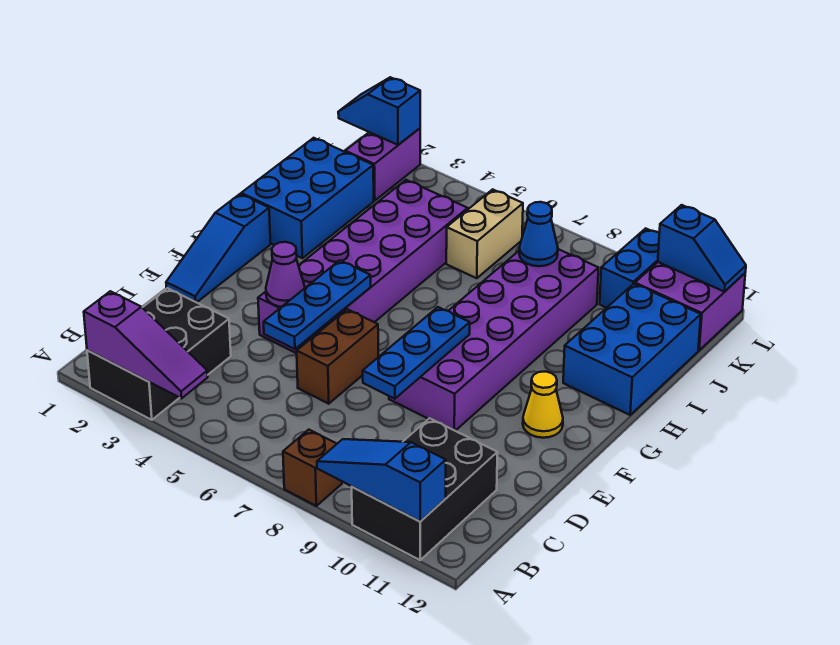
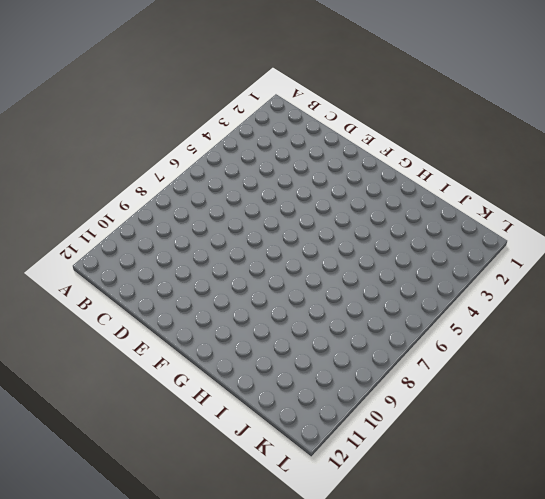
none -> black brick A2:C3 level 1
none -> brown brick A8 level 1
none -> black brick A10:C11 level 1

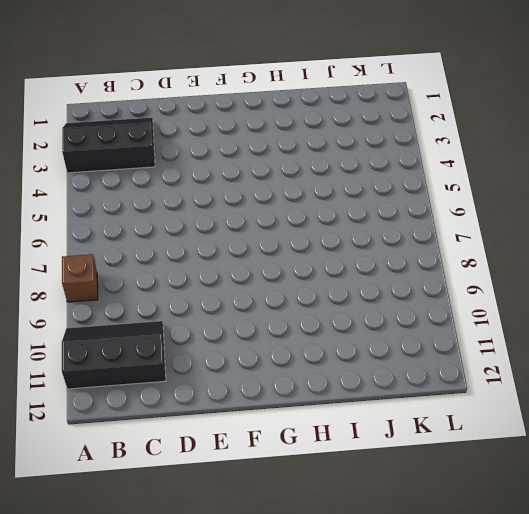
black slope A2:C3 level 1 top 3 -> black brick A2:C3 level 1
black slope A10:C11 level 1 top 11 -> black brick A10:C11 level 1
none -> brown brick D6:E6 level 1
none -> blue slope E1:G1 level 1 top G
none -> purple brick E4:J5 level 1

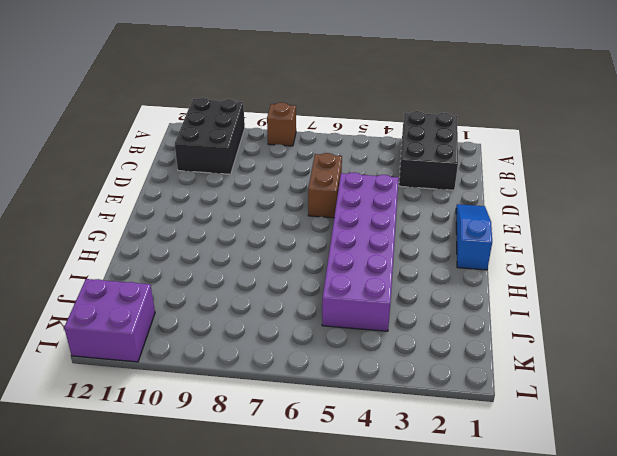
none -> purple brick E8:J9 level 1
none -> yellow cone F11 level 1
none -> blue brick H1:J2 level 1

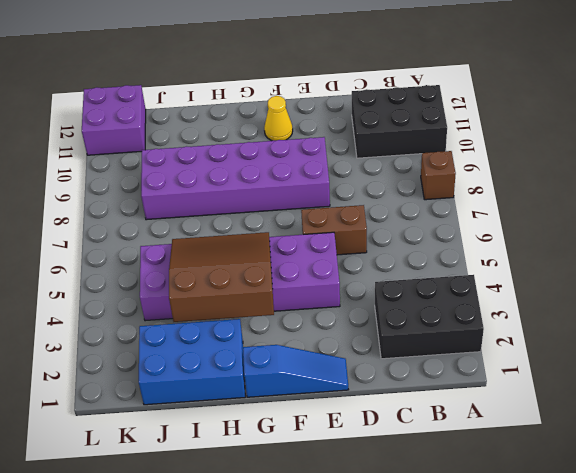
brown slope G3:I5 level 2 top 3 -> none
none -> blue brick H11:J12 level 1
none -> tan brick J6:K6 level 1
none -> purple brick K2:L2 level 1

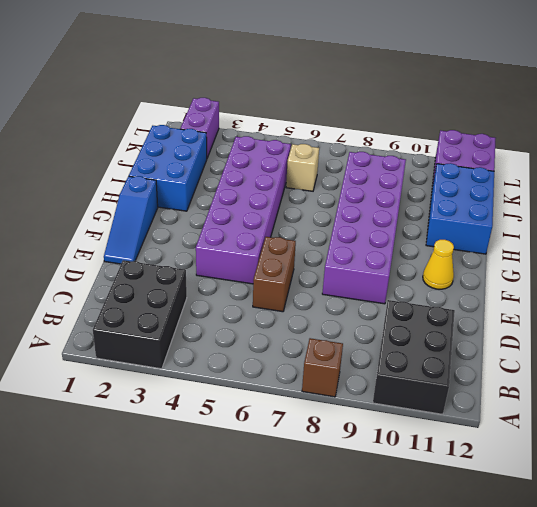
tan brick J6 level 1 -> tan brick J6:K6 level 1
none -> blue brick K10:L10 level 1
none -> purple slope A2:A4 level 2 top 2
none -> blue slope A9:A11 level 2 top 11

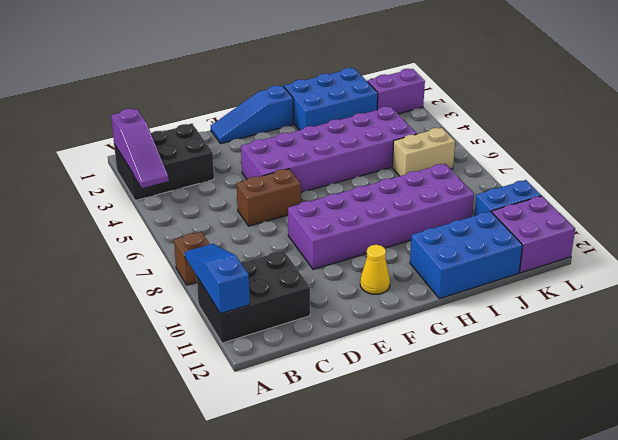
none -> blue plate D5:F5 level 2
none -> blue plate D8:F8 level 2
none -> purple cone E4 level 2

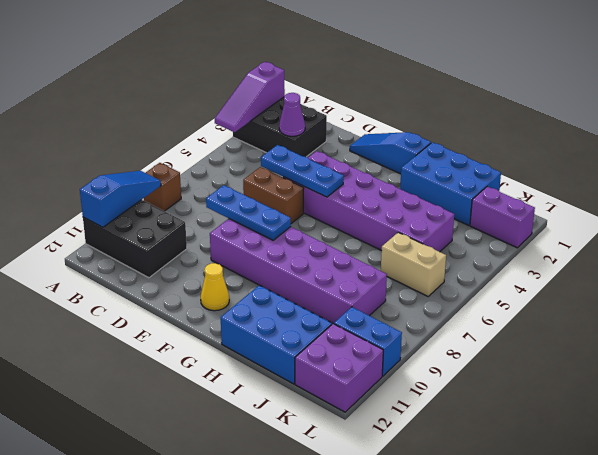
purple cone C3 level 2 -> purple cone E4 level 2
none -> blue cone J8 level 2
none -> blue slope L1:L2 level 2 top 2
none -> blue slope L11:L12 level 2 top 11

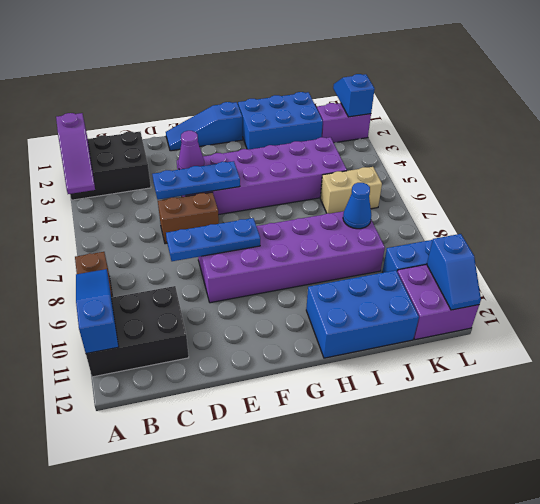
none -> yellow cone F11 level 1

